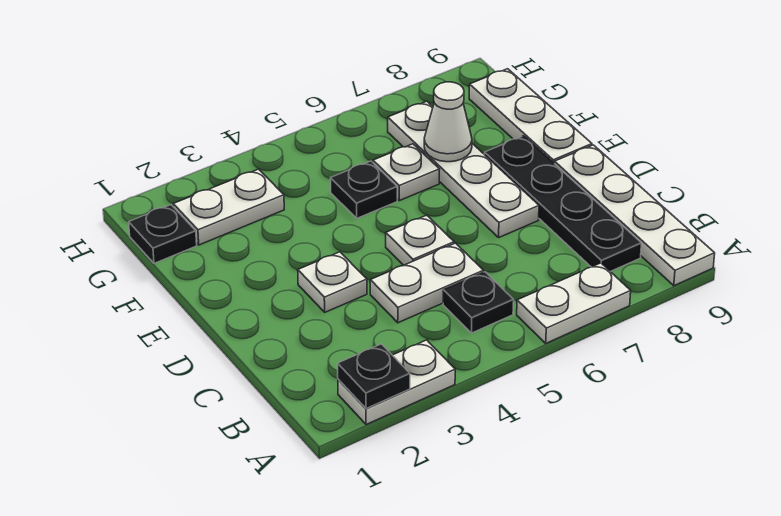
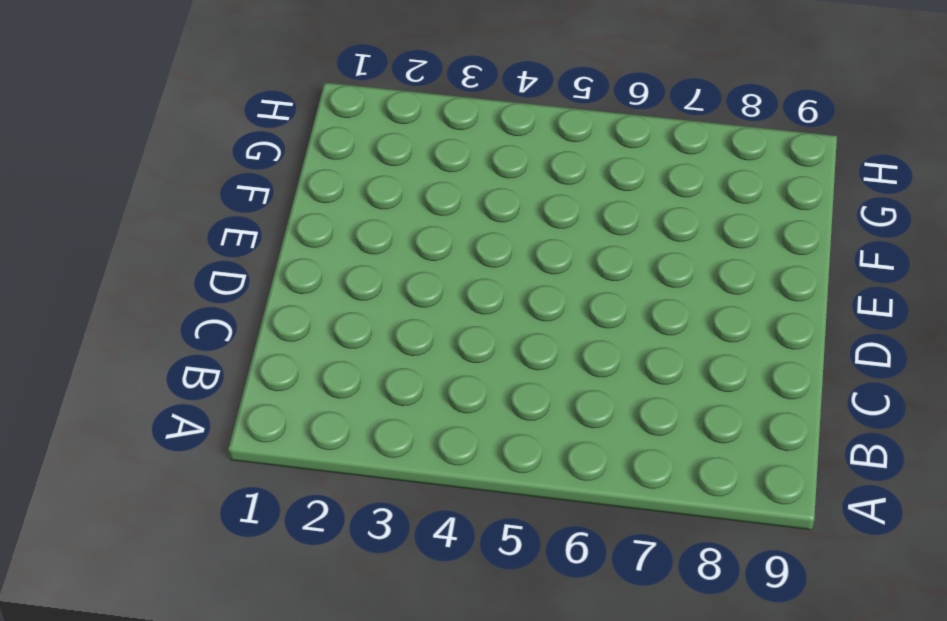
none -> white plate A2:A3 level 1
none -> white plate A6:A7 level 1
none -> white plate A9:D9 level 1

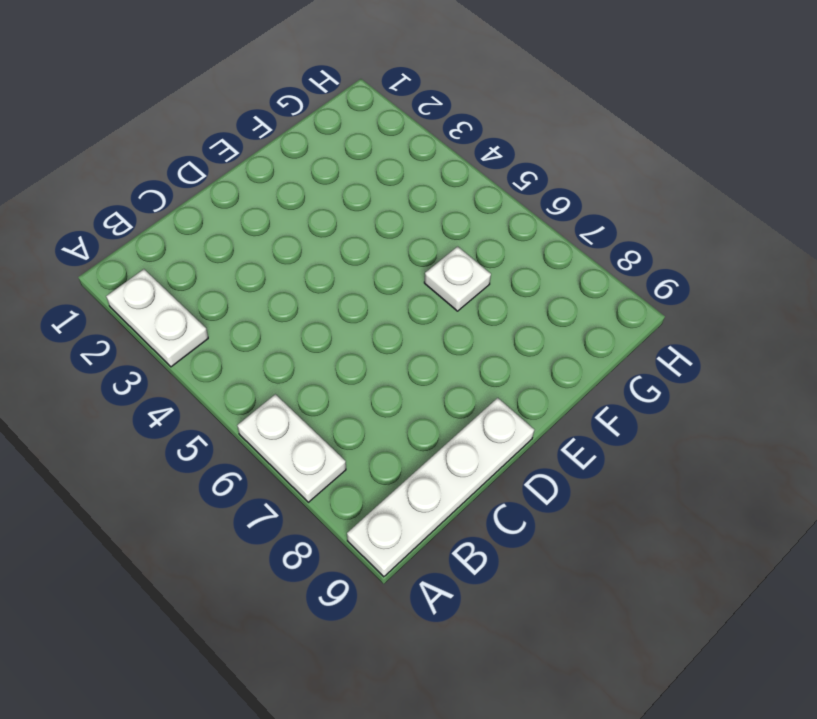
none -> black plate B5 level 1
none -> black plate B8:E8 level 1
none -> white plate C4:C5 level 1

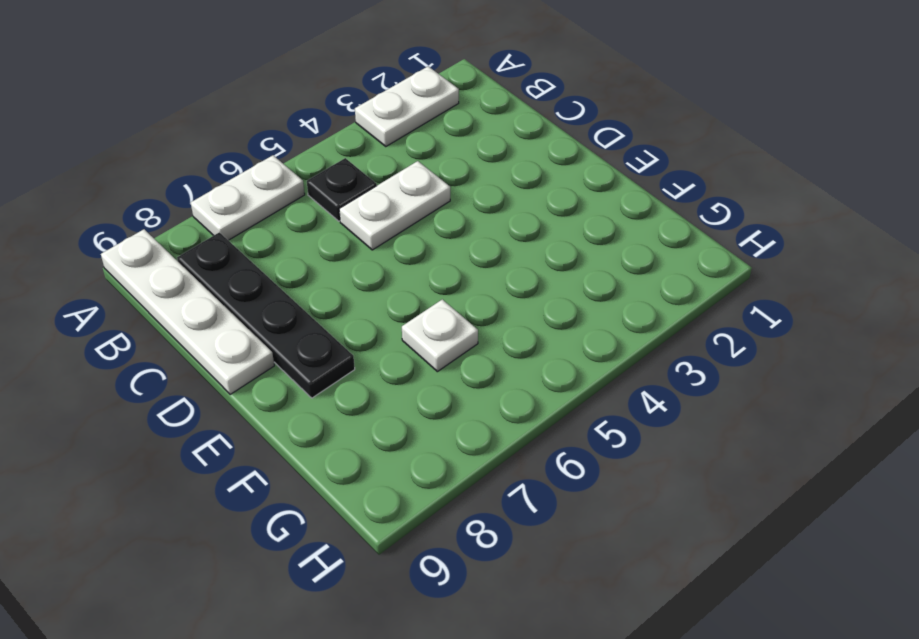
none -> white plate D3 level 1
none -> white plate D5 level 1
none -> white plate D7:G7 level 1

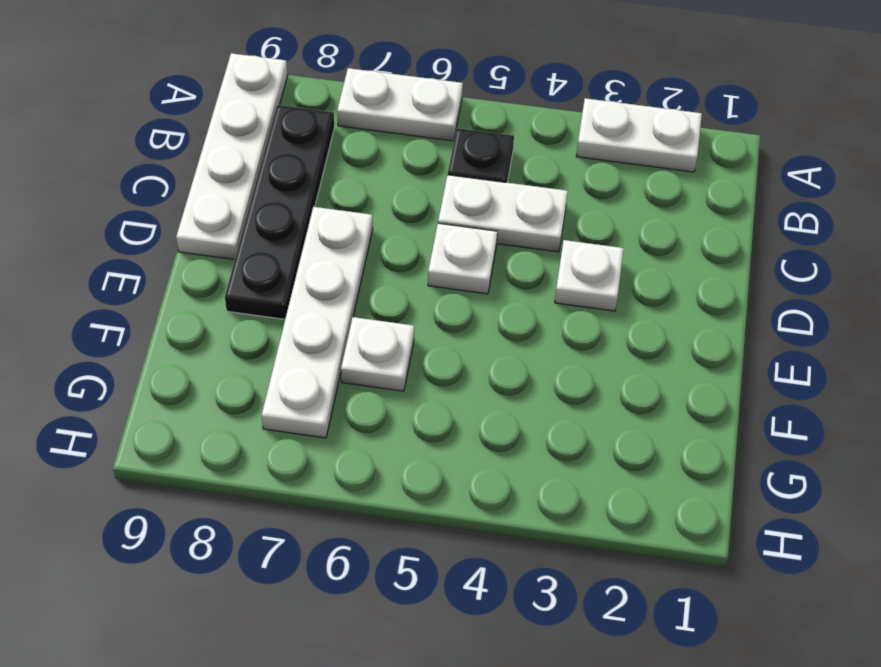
none -> white plate E9:G9 level 1
none -> black plate F5 level 1
none -> black plate G1 level 1

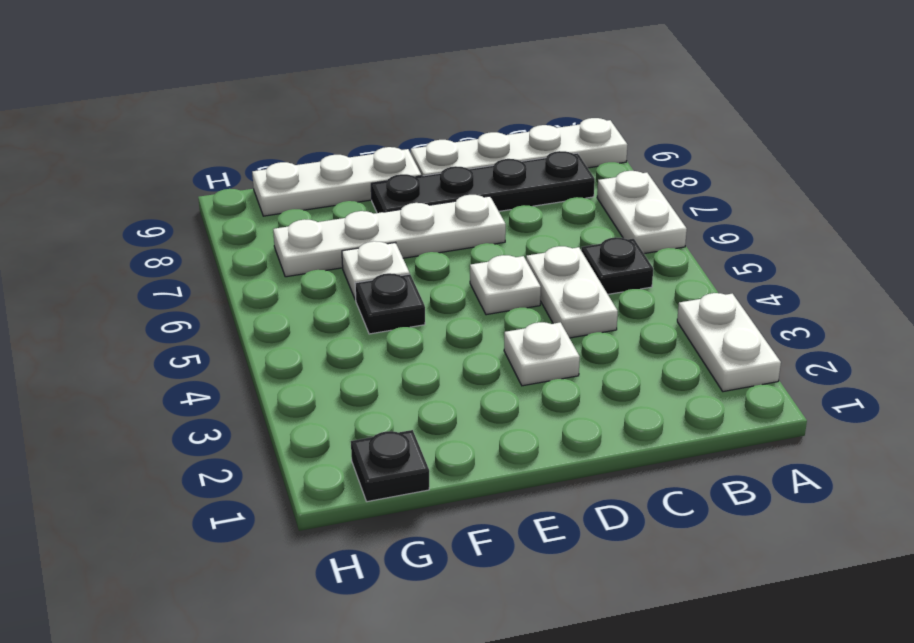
none -> white plate G2:G3 level 1
none -> black plate A2 level 2
none -> white cone F7 level 2

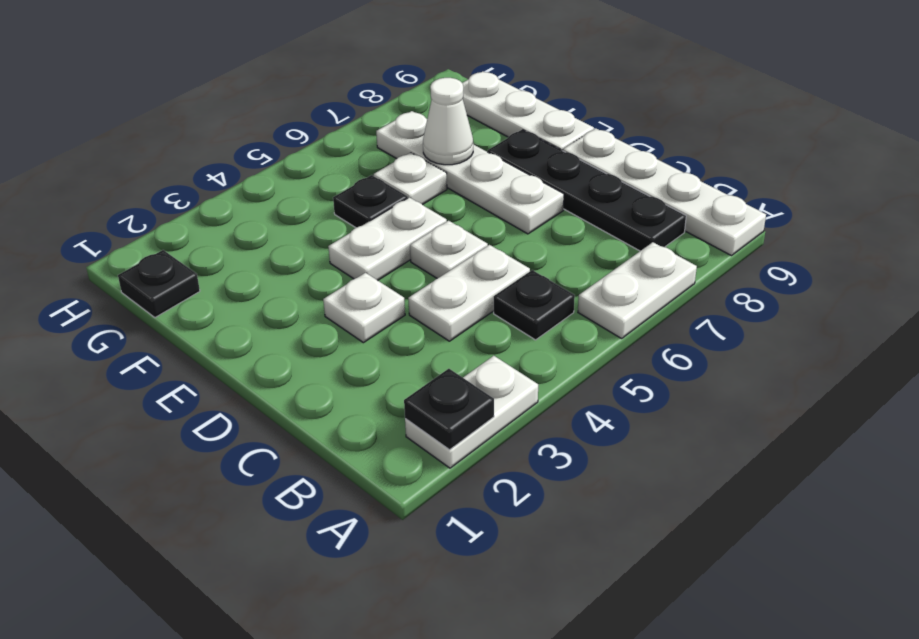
white plate E4:E5 level 1 -> white plate G2:G3 level 1

